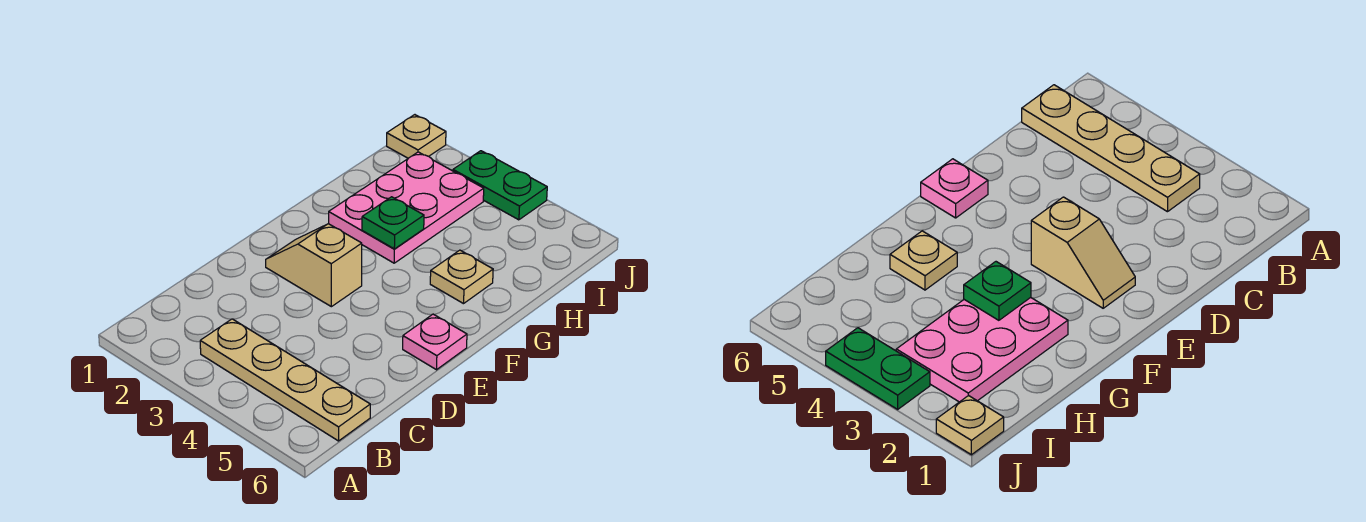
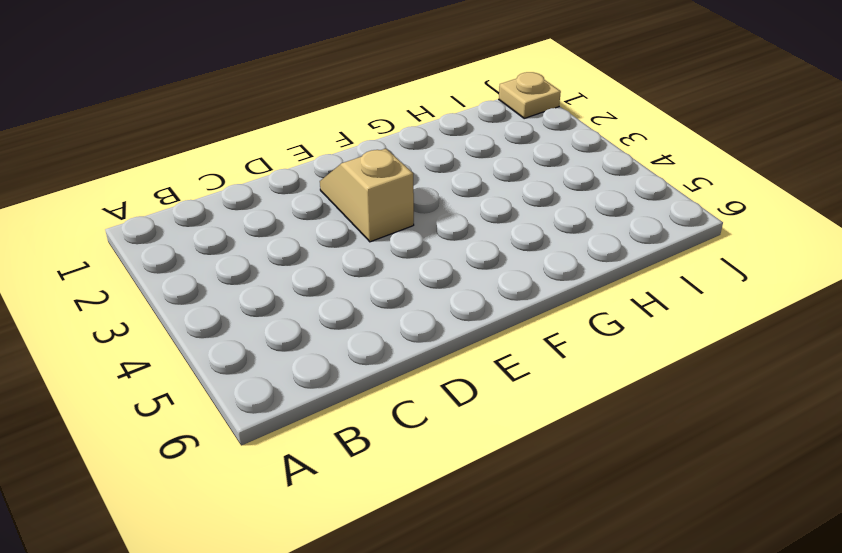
none -> tan plate B3:B6 level 1
none -> pink plate E6 level 1

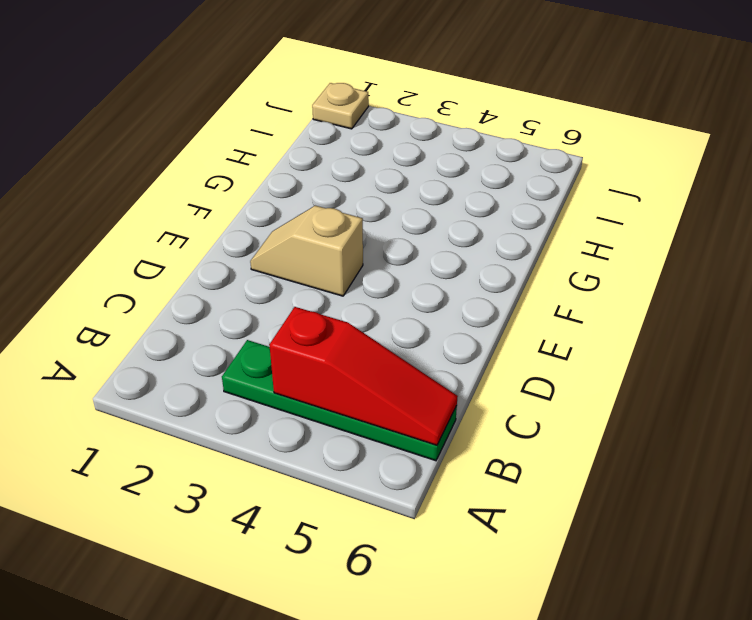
green plate B3:B6 level 1 -> tan plate B3:B6 level 1
red slope B4:B6 level 2 top 4 -> none
none -> pink plate E6 level 1
none -> pink plate G2:I3 level 1

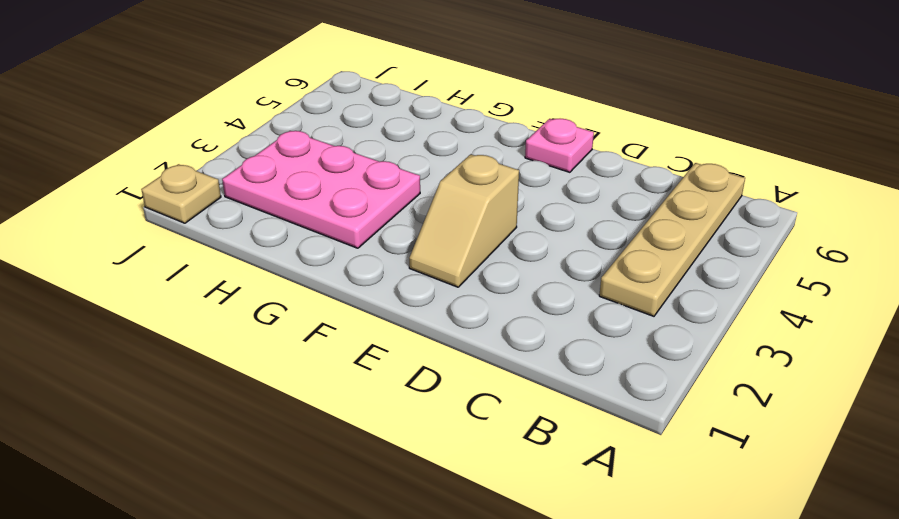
none -> tan plate G5 level 1
none -> green plate J3:J4 level 1

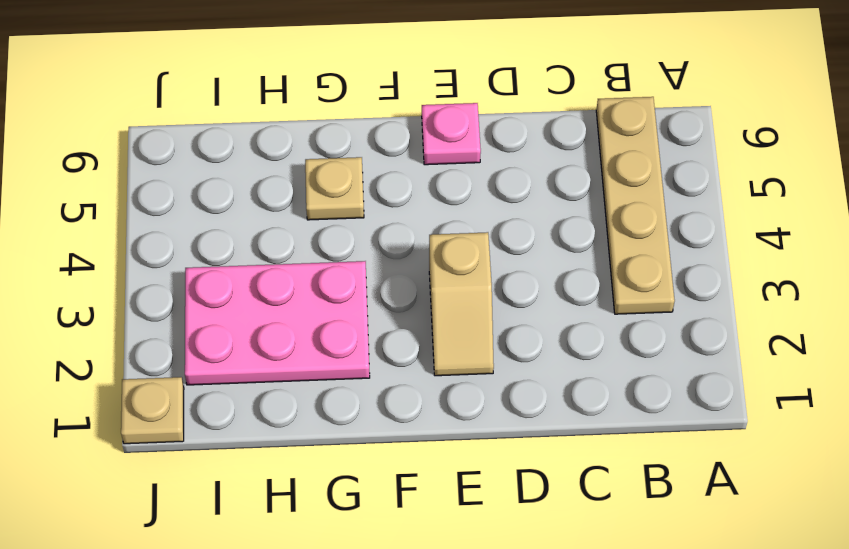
none -> green plate J3:J4 level 1
none -> green plate G3 level 2

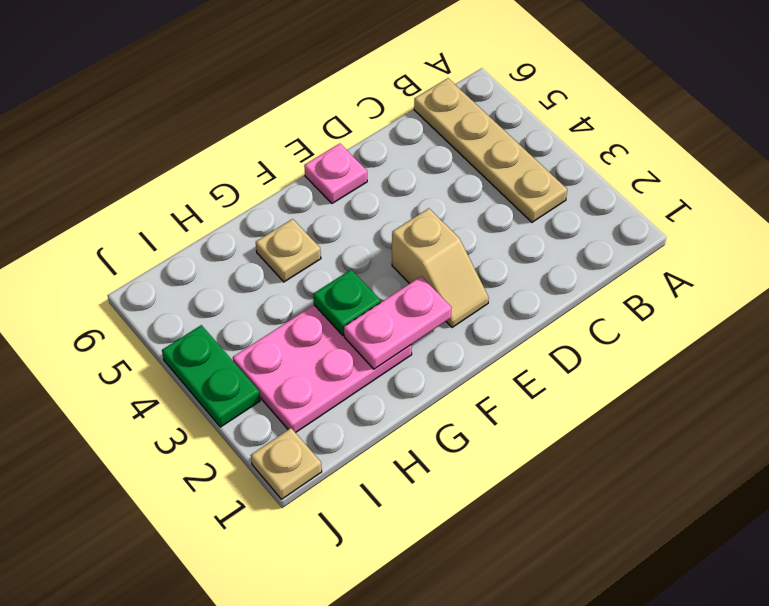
pink plate F2:G2 level 2 -> none

